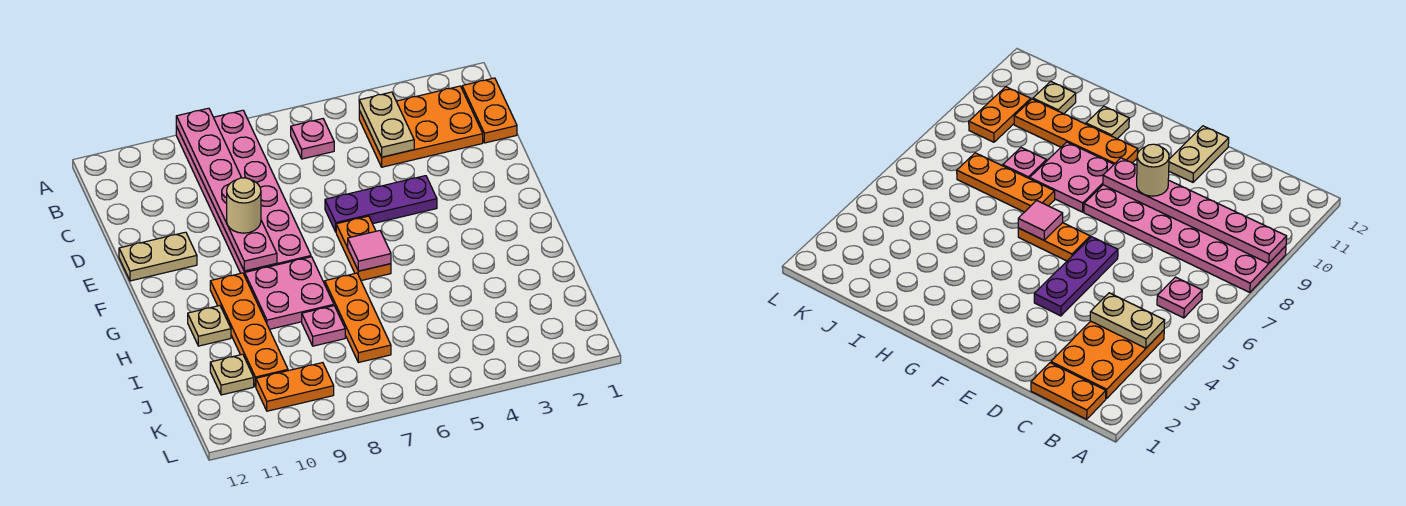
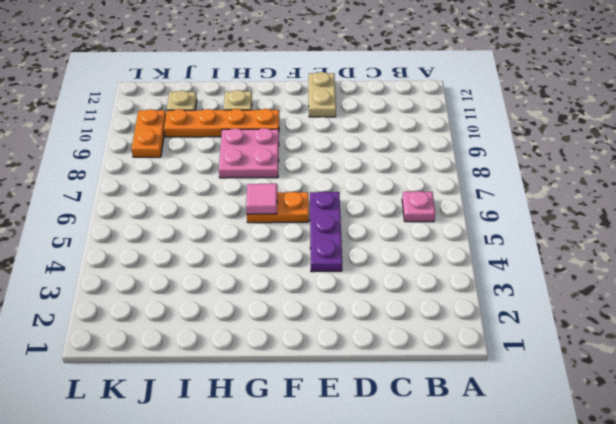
none -> pink plate A8:F9 level 1
none -> orange plate B1:C1 level 1
none -> orange plate B2:C4 level 1

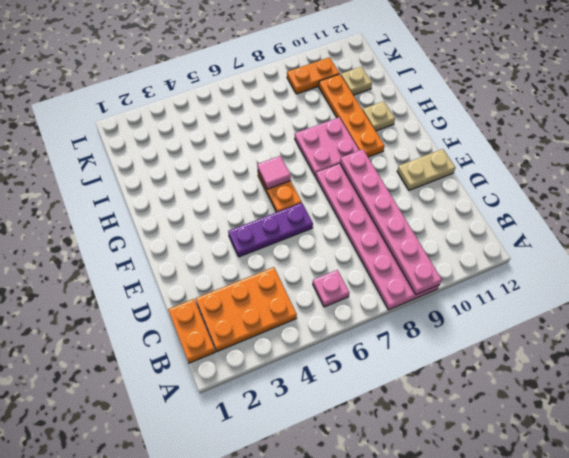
none -> orange plate H7:J7 level 1
none -> pink plate I8 level 1
none -> tan plate B4:C4 level 2

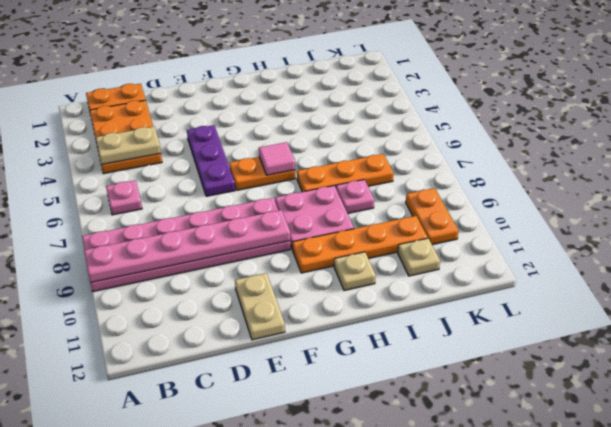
none -> tan round brick E9 level 3

